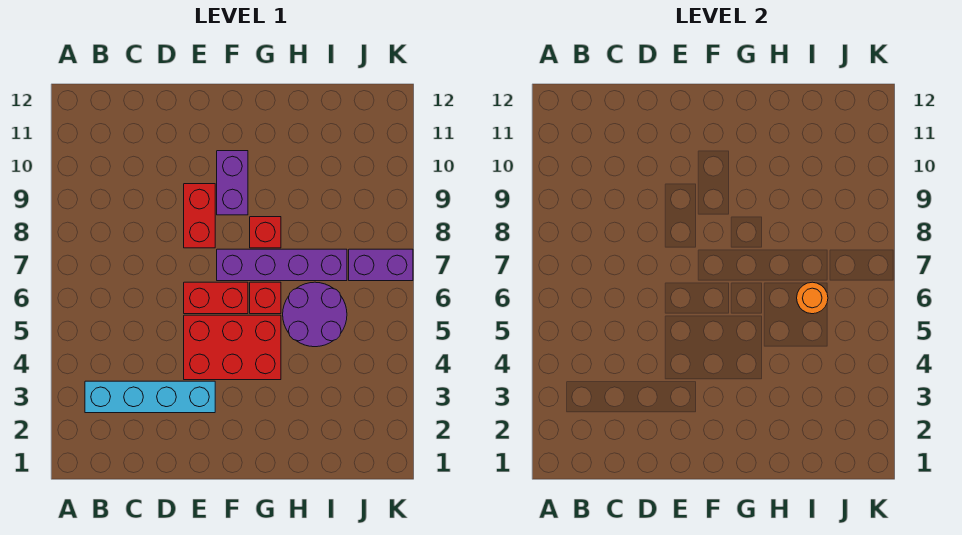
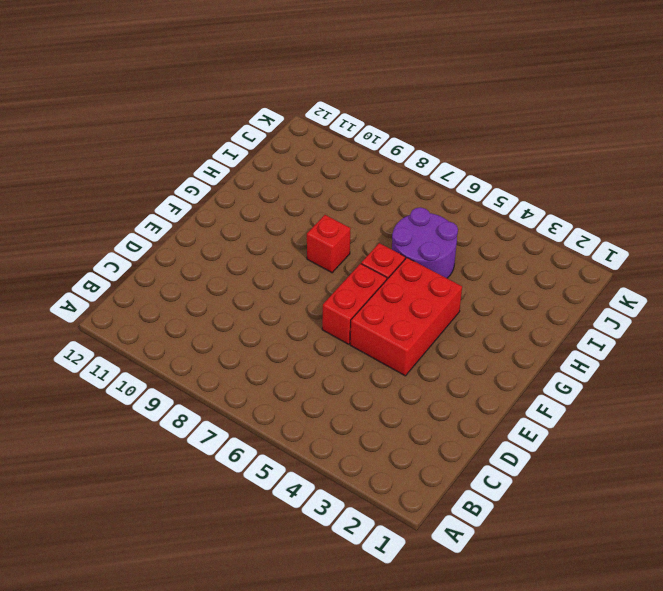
none -> cyan brick B3:E3 level 1
none -> red brick E8:E9 level 1

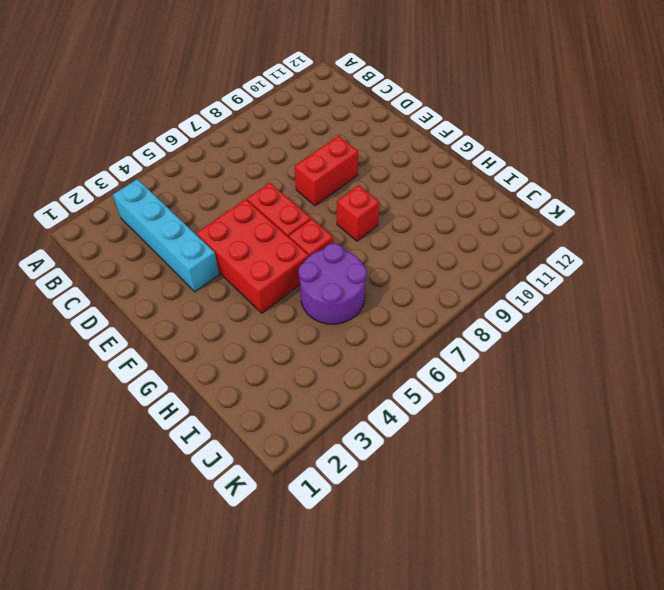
none -> purple brick F7:I7 level 1
none -> purple brick F9:F10 level 1

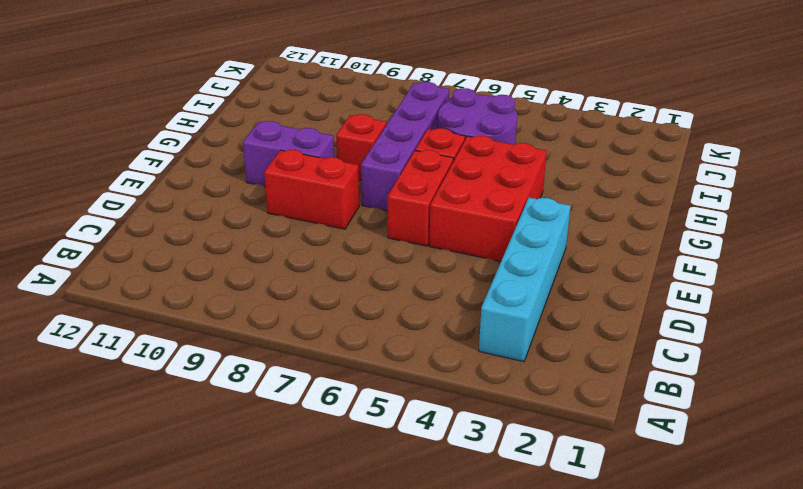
none -> purple brick J7:K7 level 1
none -> orange round brick I6 level 2

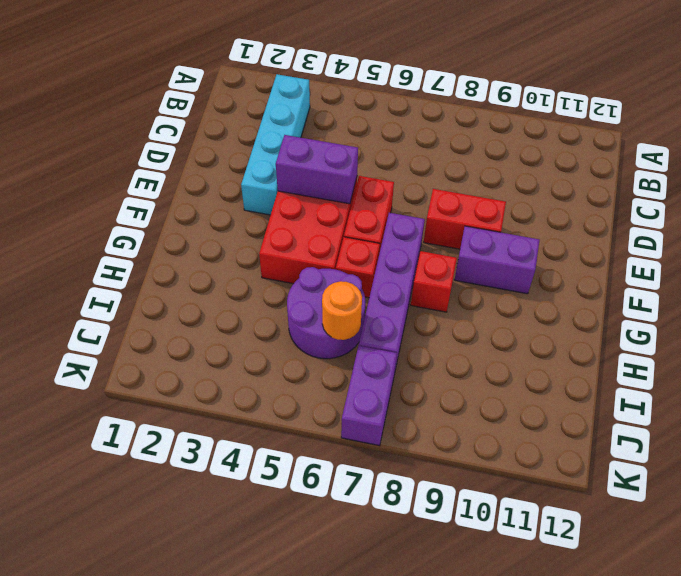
purple brick E4:E5 level 2 -> none

